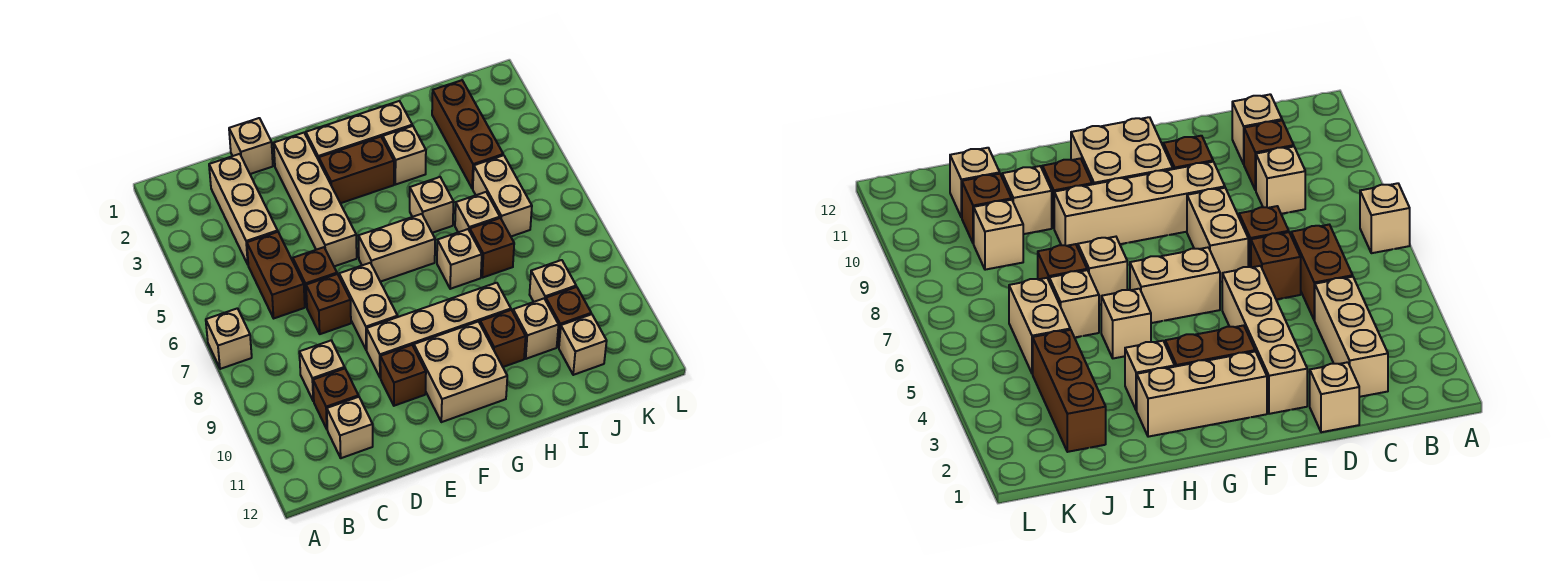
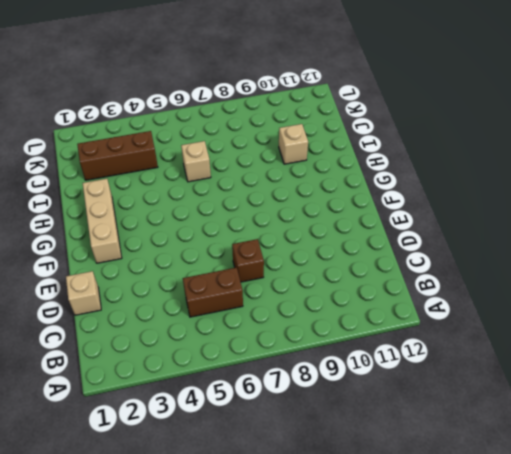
none -> tan brick A7 level 1
none -> tan brick C2:C4 level 1
none -> tan brick C9 level 1

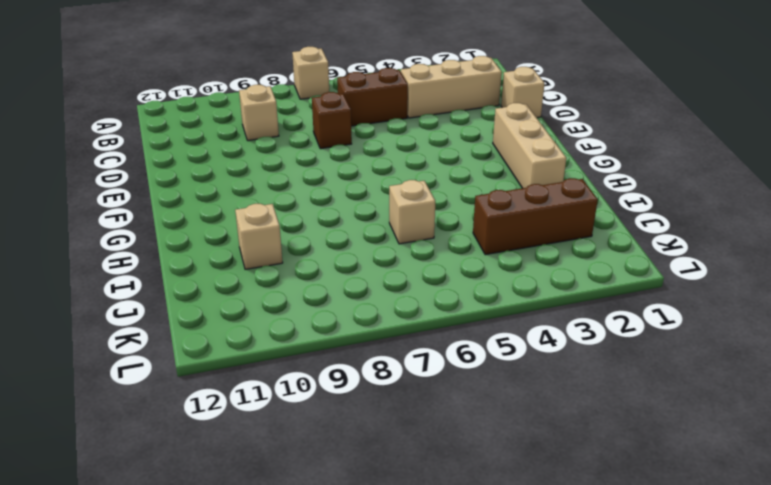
none -> brown brick C10 level 1
none -> tan brick C11 level 1
none -> brown brick D6 level 1

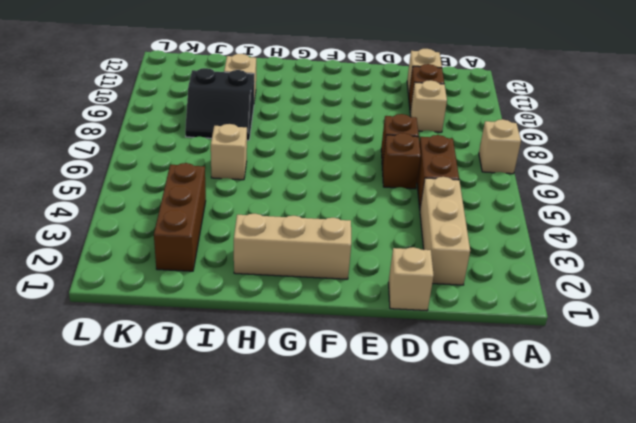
black slope I8:J9 level 1 top 9 -> tan brick J9 level 1
none -> tan brick E2:E5 level 1
none -> tan brick E7:E8 level 1
none -> tan brick E9:H9 level 1

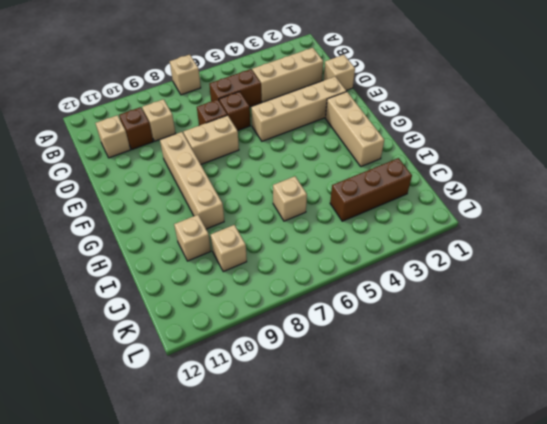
none -> brown brick E10 level 1
none -> brown brick F3:G3 level 1
none -> tan brick F6:G6 level 1

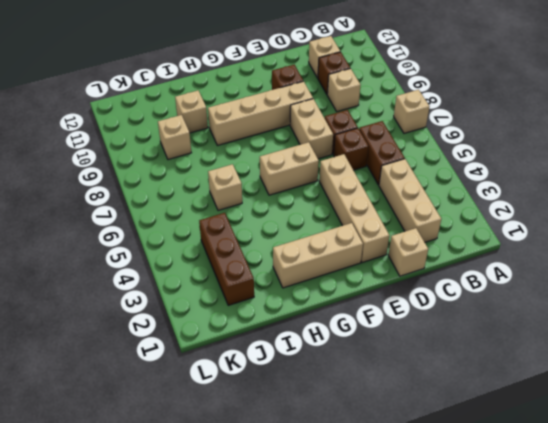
none -> brown brick F3:G3 level 1
none -> tan brick F10:G11 level 1
none -> tan brick H3 level 1

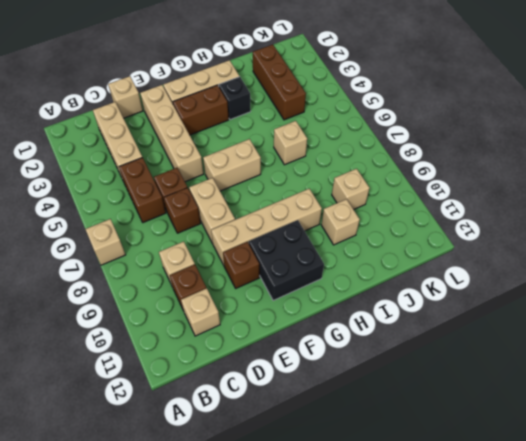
black brick F10:G11 level 1 -> tan brick F10:G11 level 1
black brick H3 level 1 -> tan brick H3 level 1
none -> tan brick H5 level 1
none -> tan brick H7 level 1
none -> brown brick H10 level 1

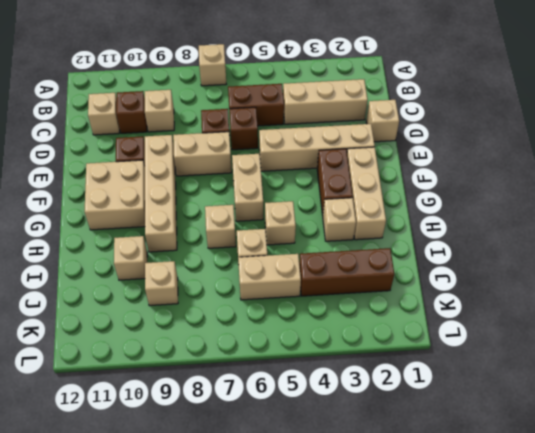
none -> brown brick H10 level 1
none -> brown brick I7 level 1
none -> brown brick J10 level 1

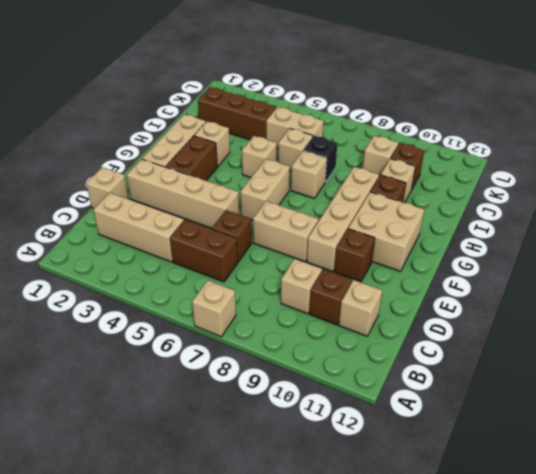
black brick I7 level 1 -> brown brick I7 level 1
none -> brown brick D7 level 1
none -> tan brick J11 level 1

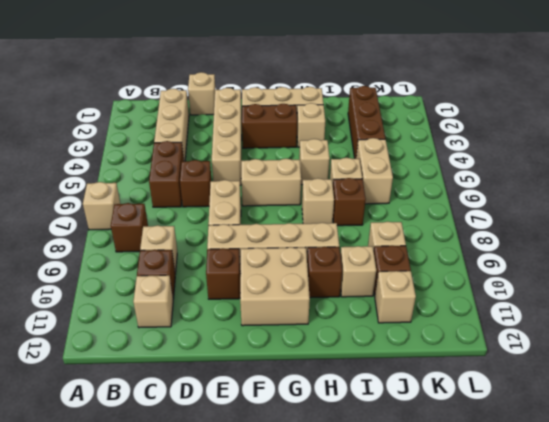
brown brick B8 level 1 -> brown brick D7 level 1

